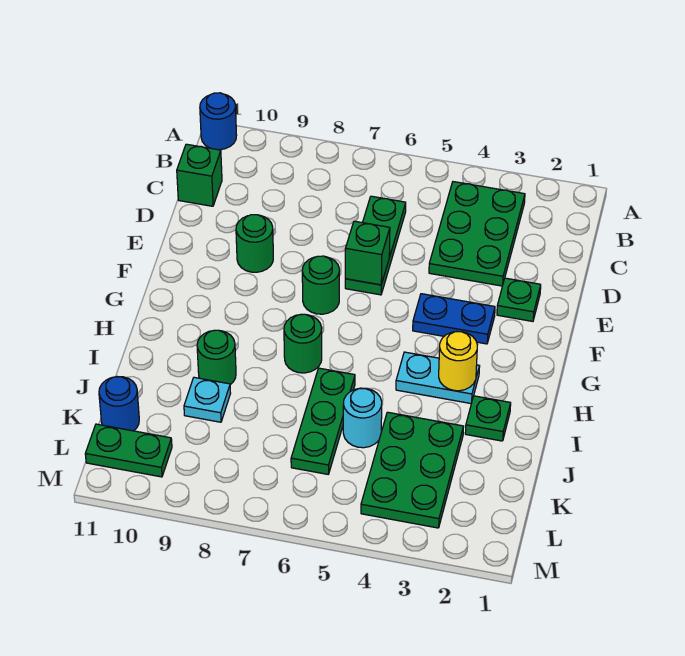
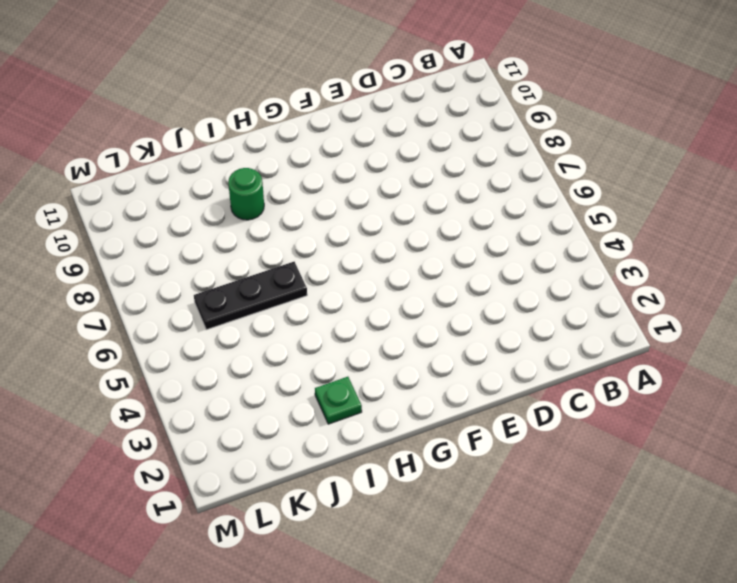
black plate I6:K6 level 1 -> green plate I6:K6 level 1
none -> blue round brick A11 level 1
none -> green plate B3:D4 level 1
none -> green plate C6:E6 level 1

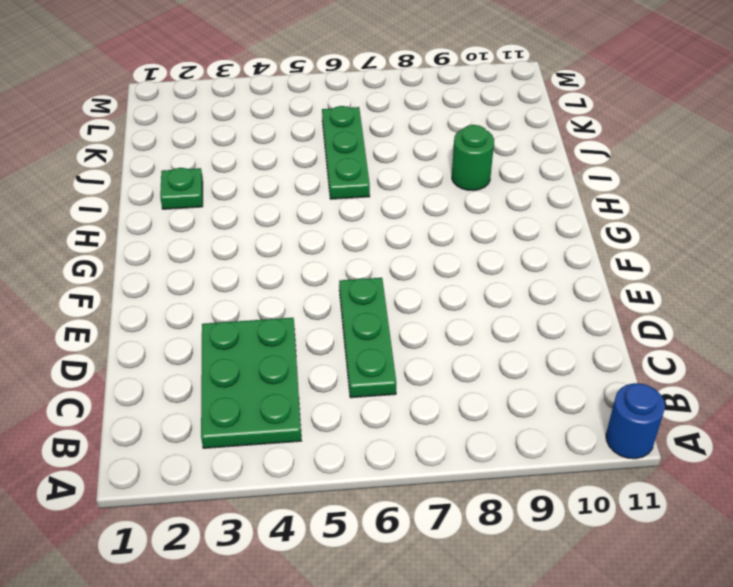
none -> green brick C11 level 1
none -> green plate E2 level 1
none -> green round brick E9 level 1

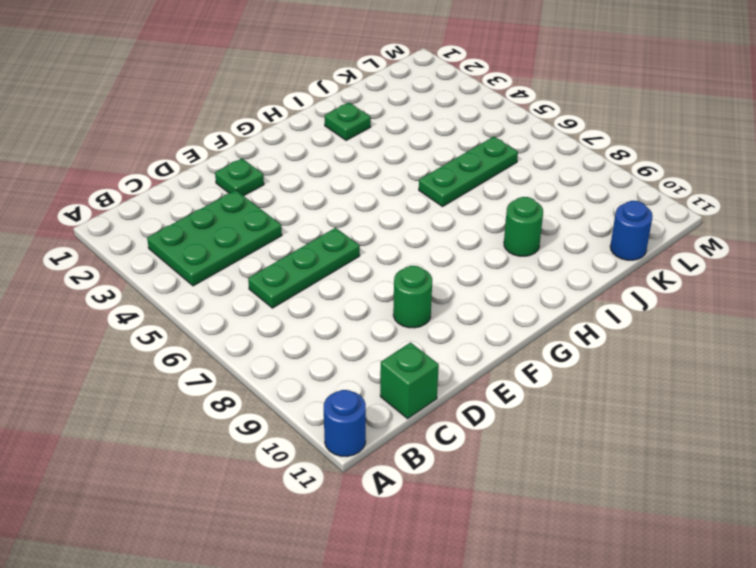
none -> blue plate F3:F4 level 1
none -> green round brick F7 level 1
none -> cyan plate H3:H4 level 1

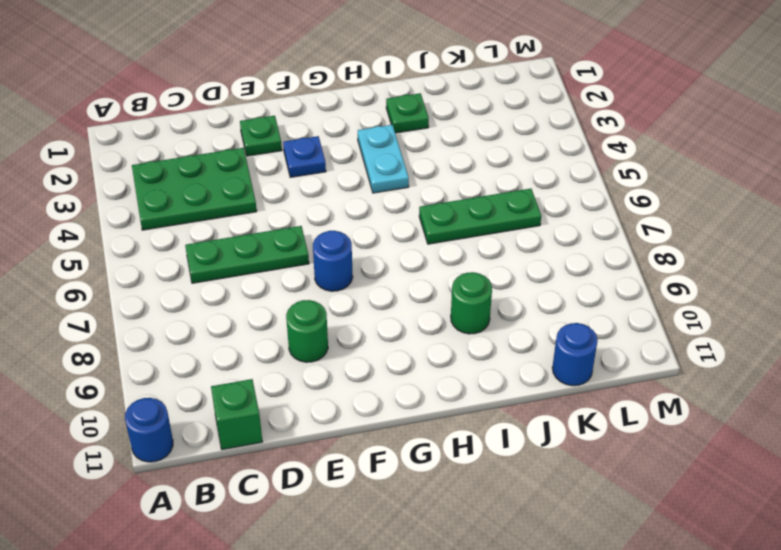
blue plate F3 level 1 -> blue plate F3:F4 level 1
blue round brick F7 level 1 -> green round brick F7 level 1
none -> green round brick H7 level 1
none -> green plate J3:L4 level 1
none -> cyan round brick J5 level 1

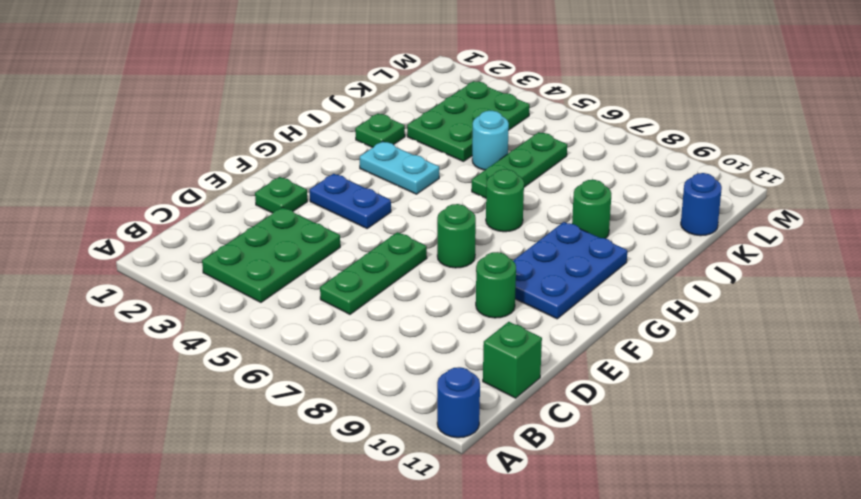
blue plate F9:H10 level 1 -> none
none -> cyan plate J9 level 1
none -> green plate L10:L11 level 1
none -> green brick E6 level 2

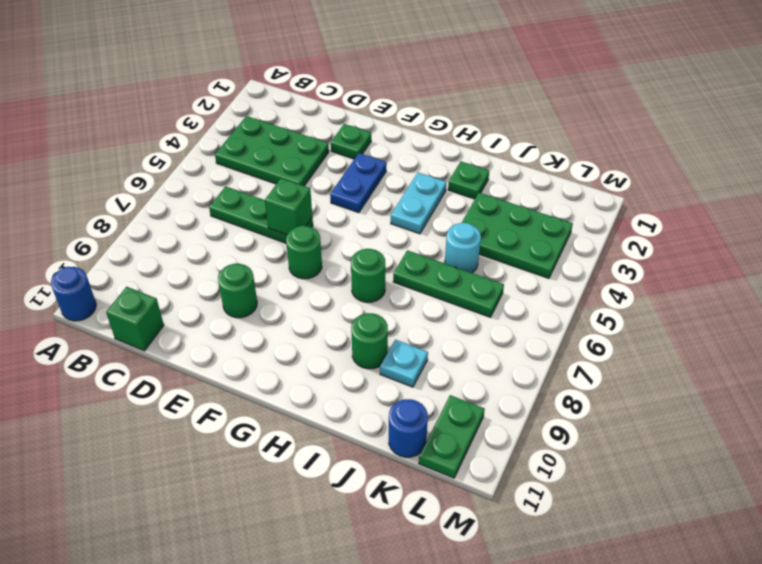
none -> yellow round brick H3 level 2

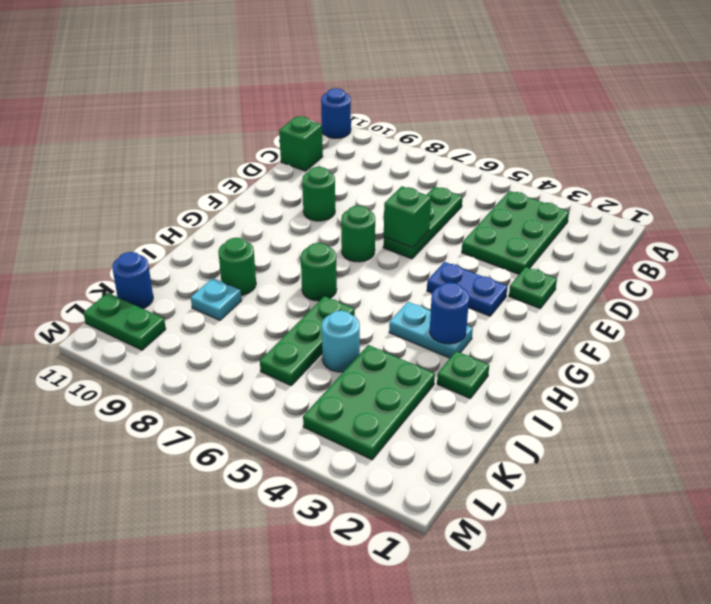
blue round brick H3 level 2 -> yellow round brick H3 level 2

